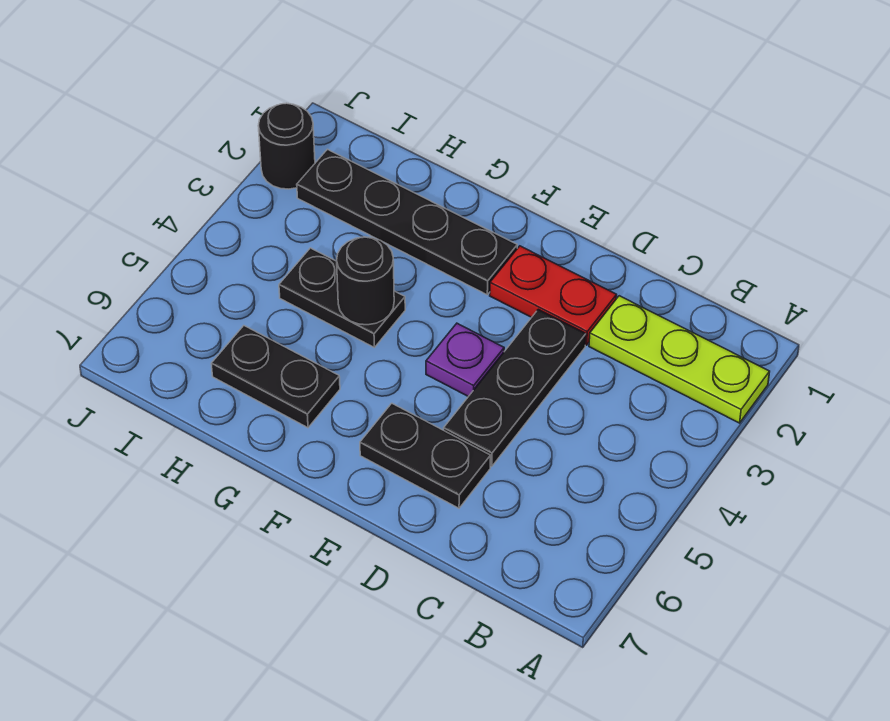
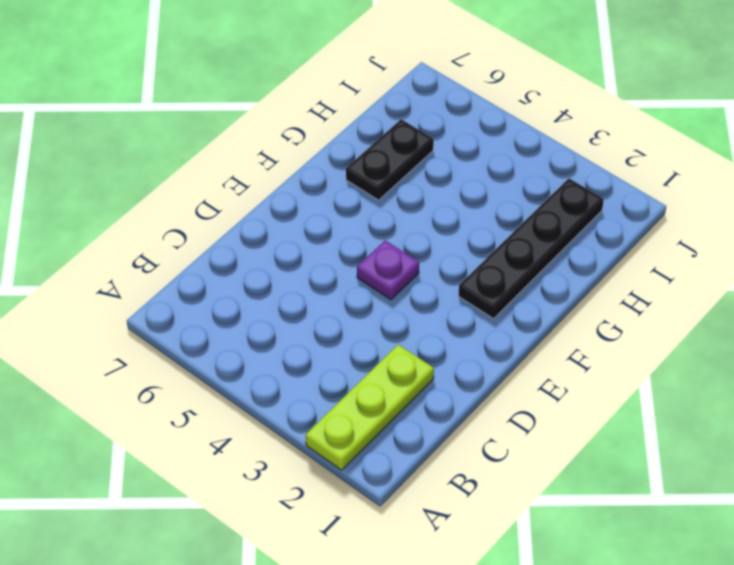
none -> red plate D2:E2 level 1
none -> black plate D3:D5 level 1

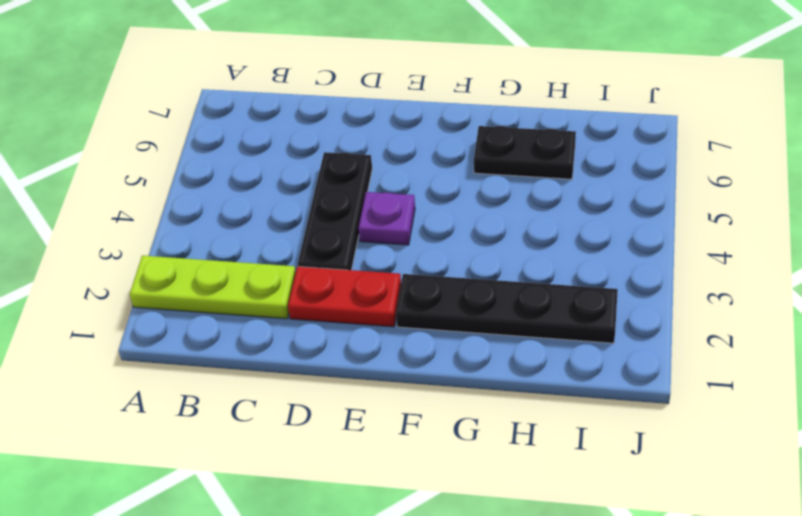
none -> black plate D6:E6 level 1
none -> black plate G4:H4 level 1

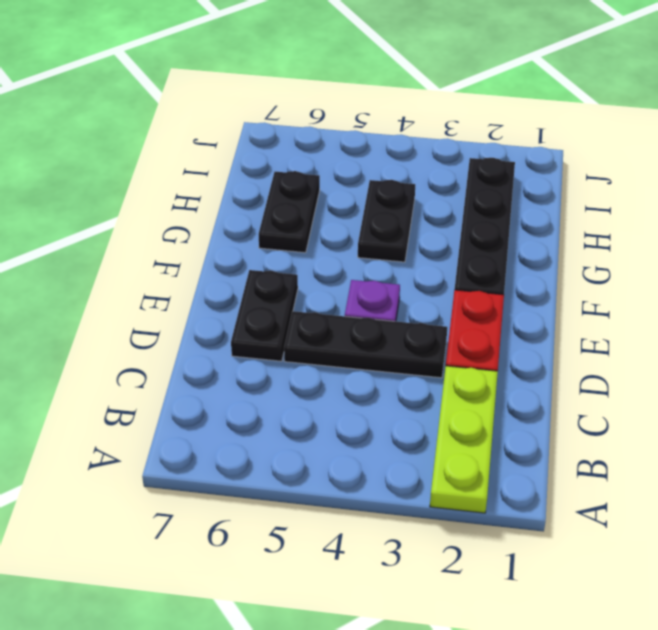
none -> black round brick J2 level 1
none -> black round brick G4 level 2

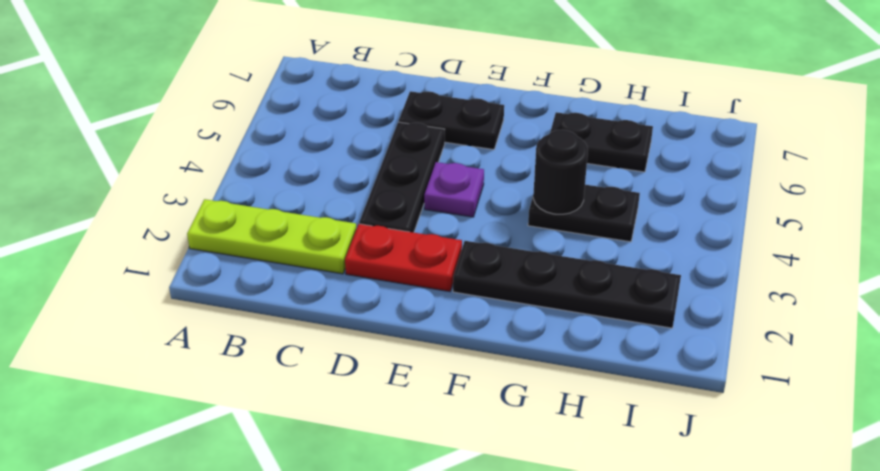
none -> black round brick J2 level 1

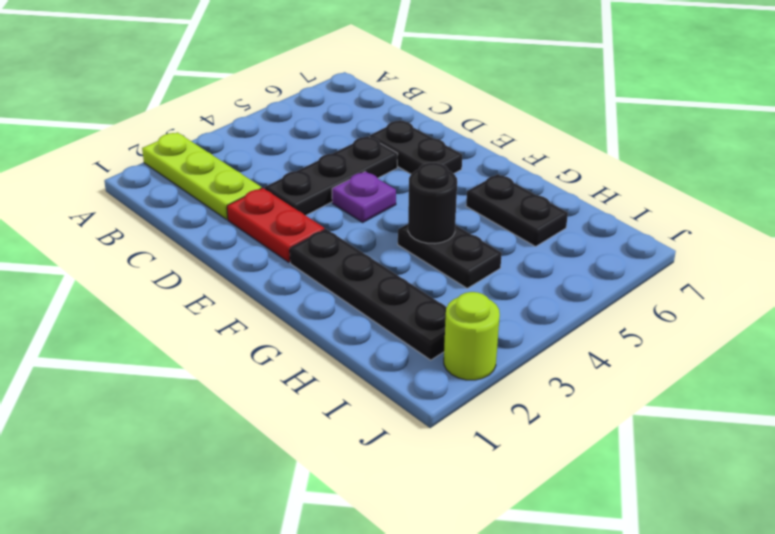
lime round brick J2 level 1 -> black round brick J2 level 1

